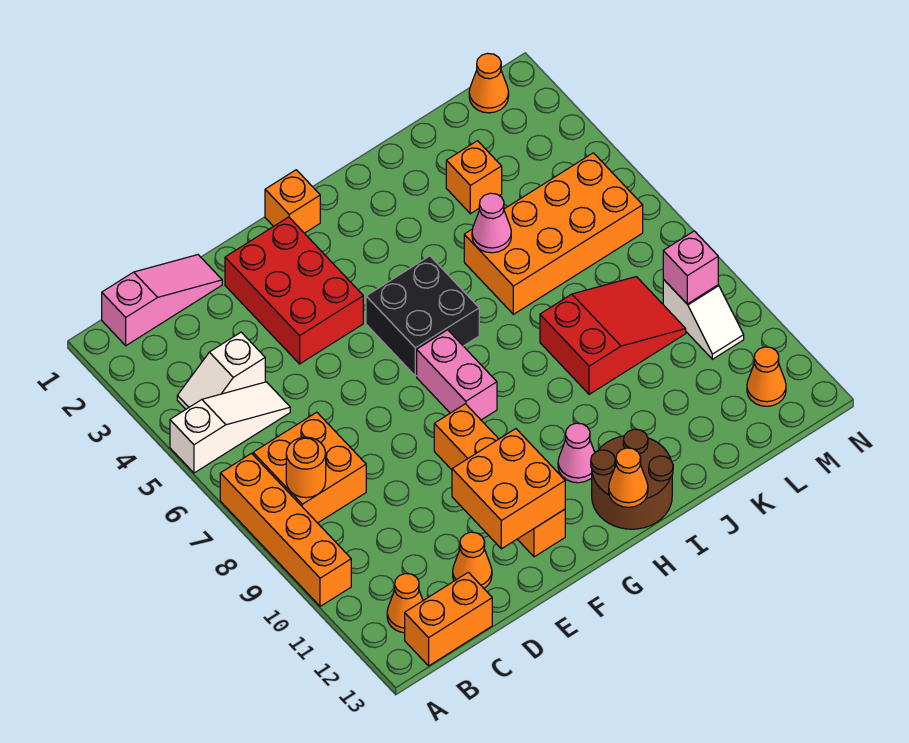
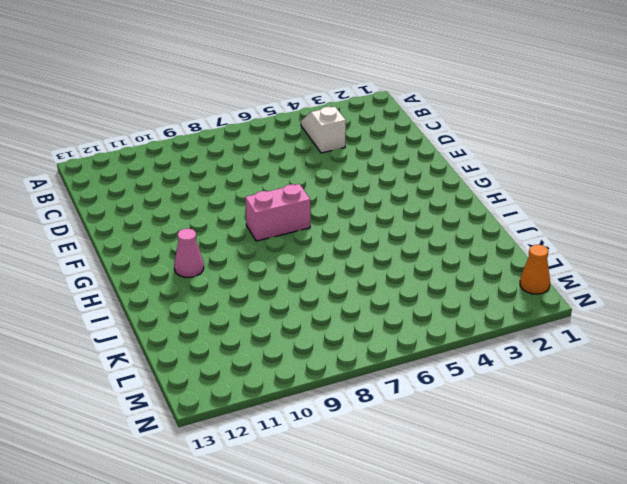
none -> white slope A5:C5 level 1 top A
none -> orange brick A7:A10 level 1
none -> pink slope B1:D1 level 1 top B

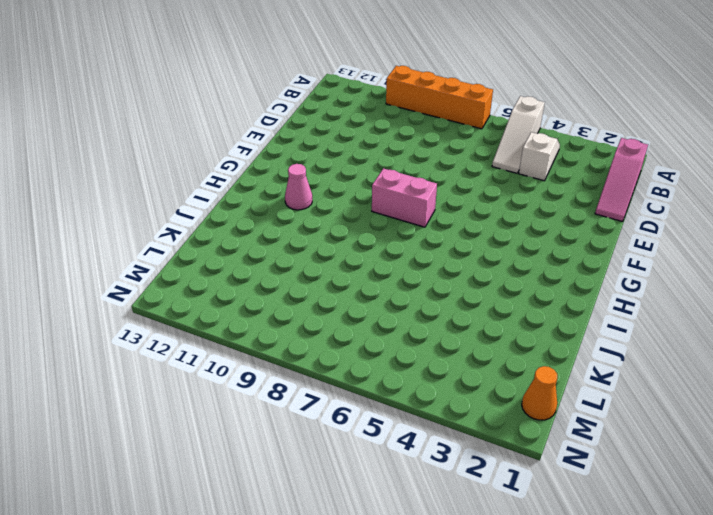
none -> orange brick B7:C8 level 1
none -> orange cone B12 level 1
none -> orange brick B13:C13 level 1

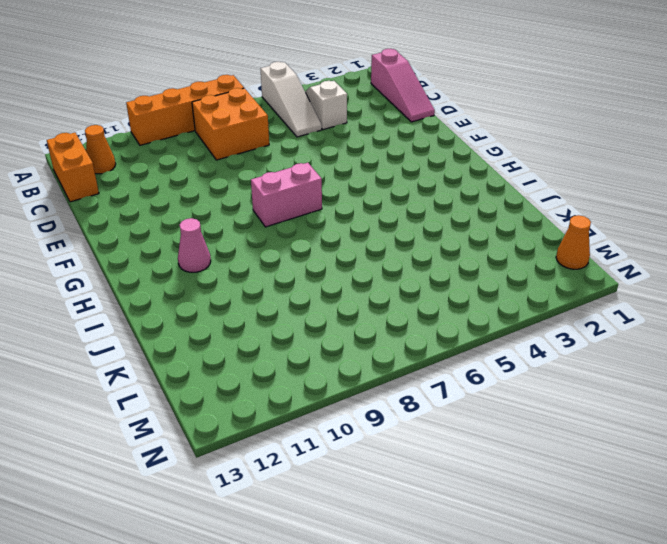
none -> orange cone D12 level 1
none -> red brick E2:F4 level 1
none -> orange brick F9:F12 level 1

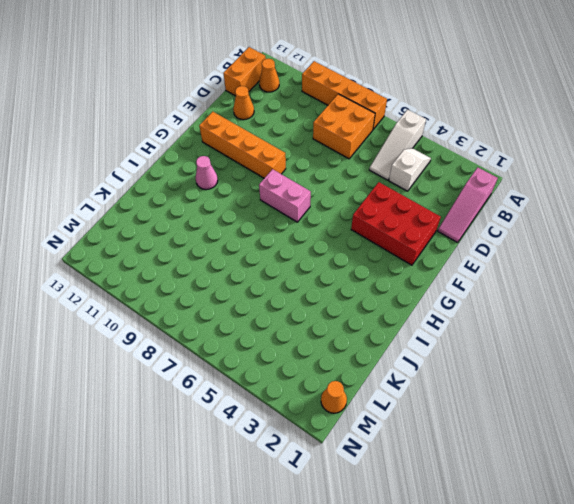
none -> orange brick G1 level 1
none -> black brick G5:H6 level 1
none -> brown round brick H12:I13 level 1

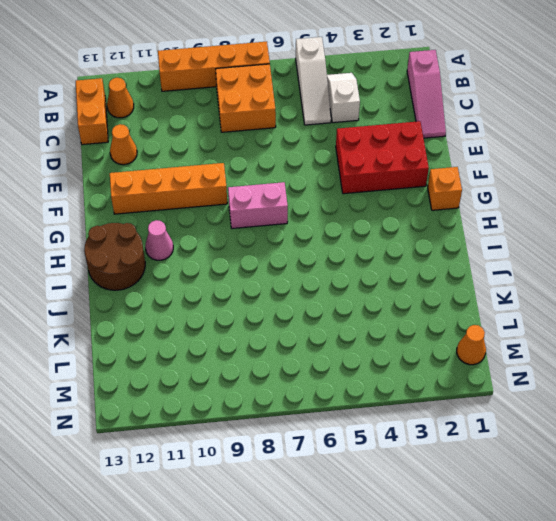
none -> black brick G5:H6 level 1
none -> orange brick J5:M6 level 1
none -> red slope J8:L9 level 1 top J

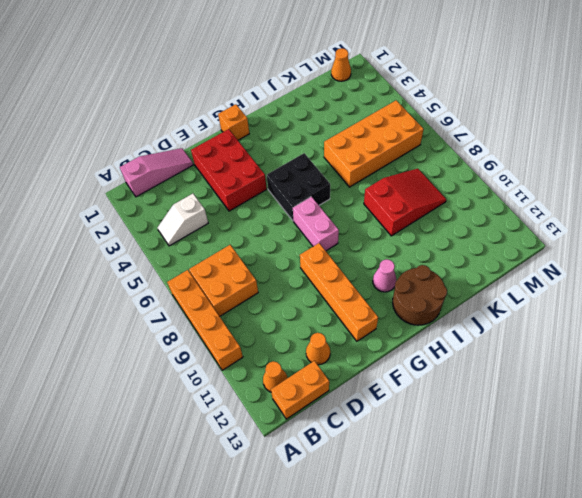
none -> white slope A5:C5 level 1 top A
none -> orange brick K3 level 1
none -> white slope M9:M10 level 1 top 9

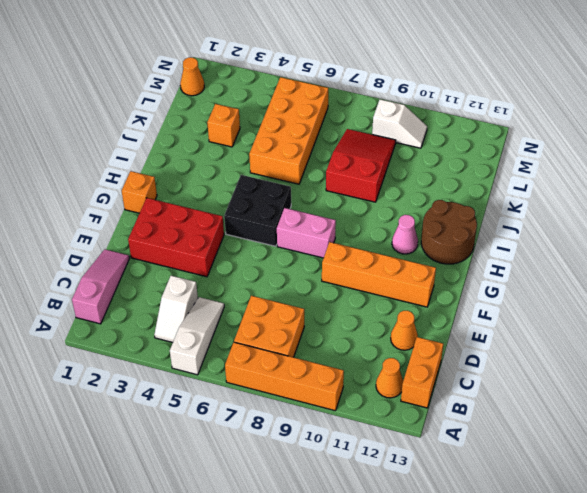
none -> orange cone M12 level 1
none -> orange round brick B8 level 2
none -> orange brick E11:F12 level 2

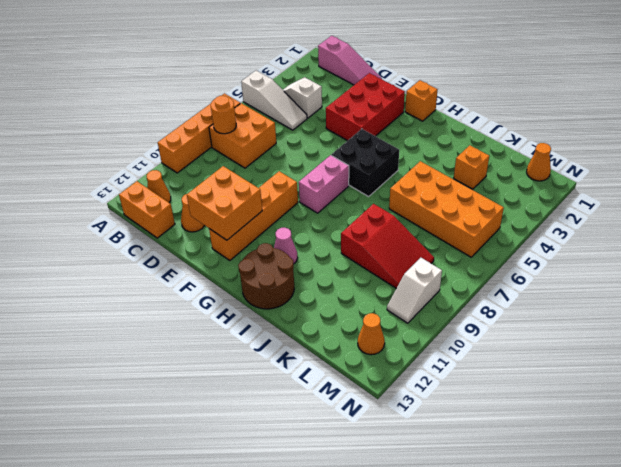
none -> orange cone H13 level 2
none -> pink cone J5 level 2
none -> pink brick M9 level 2

